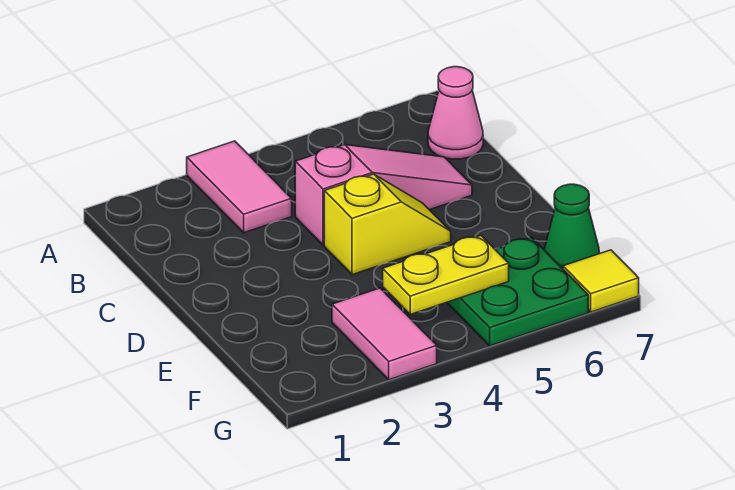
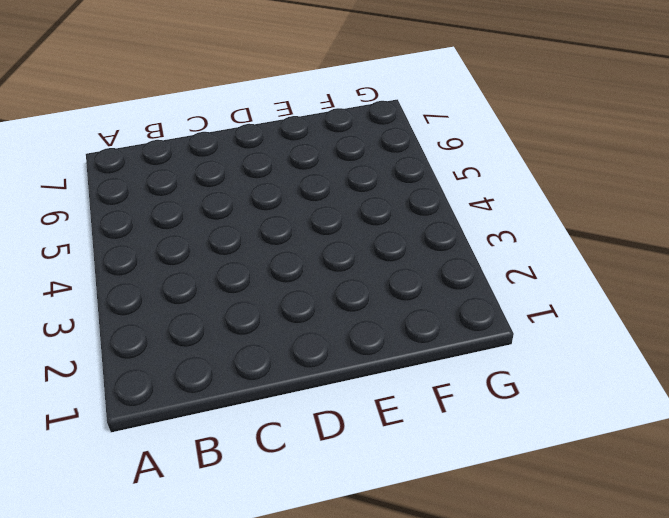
none -> pink tile A3:B3 level 1
none -> pink cone B7 level 1

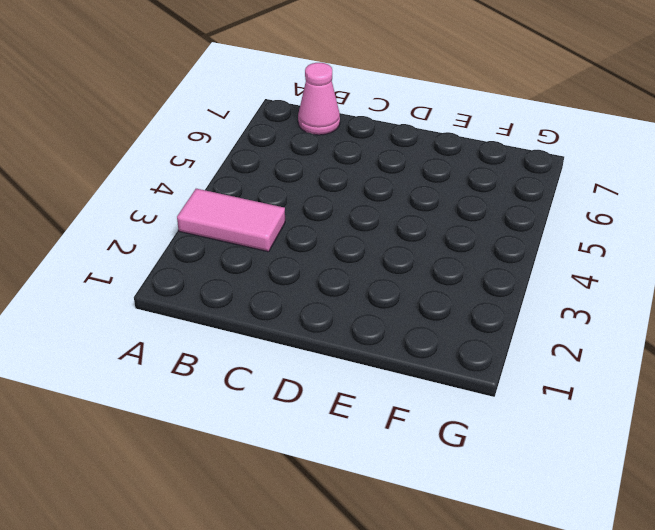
none -> pink slope C4:C6 level 1 top 4
none -> yellow slope D4:D5 level 1 top 4

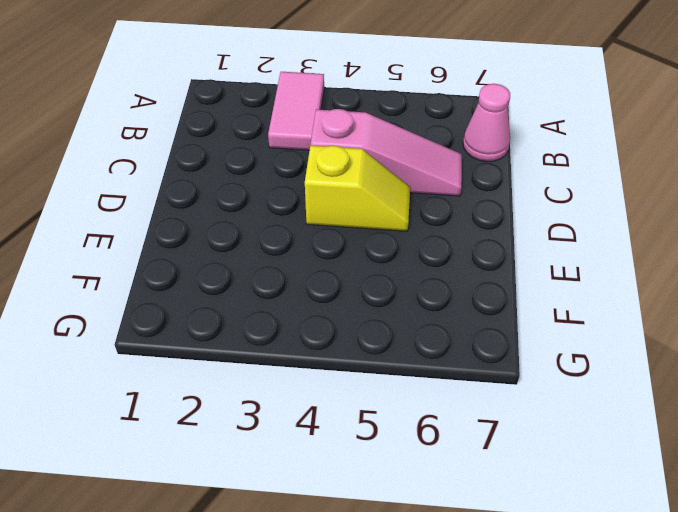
none -> pink tile F3:G3 level 1
none -> green plate F5:G6 level 1

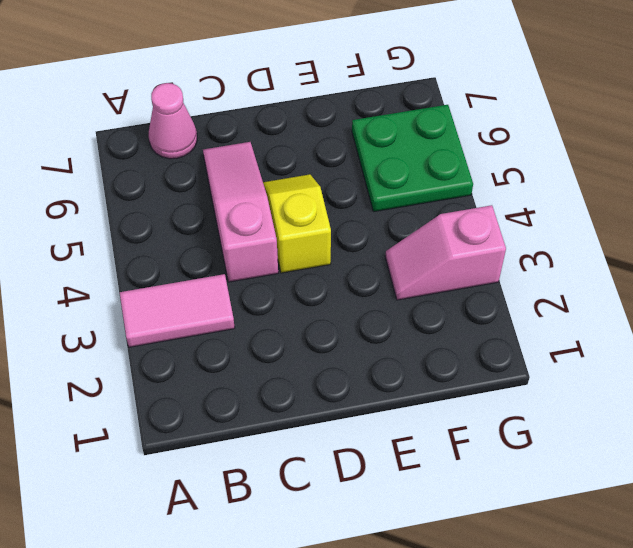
pink slope F3:G3 level 1 top G -> pink tile F3:G3 level 1
none -> green cone F7 level 1
none -> yellow tile G7 level 1

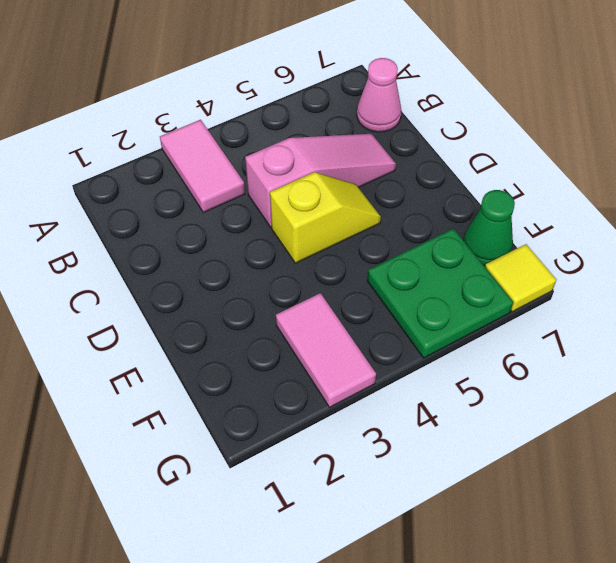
none -> yellow plate F4:F5 level 2

